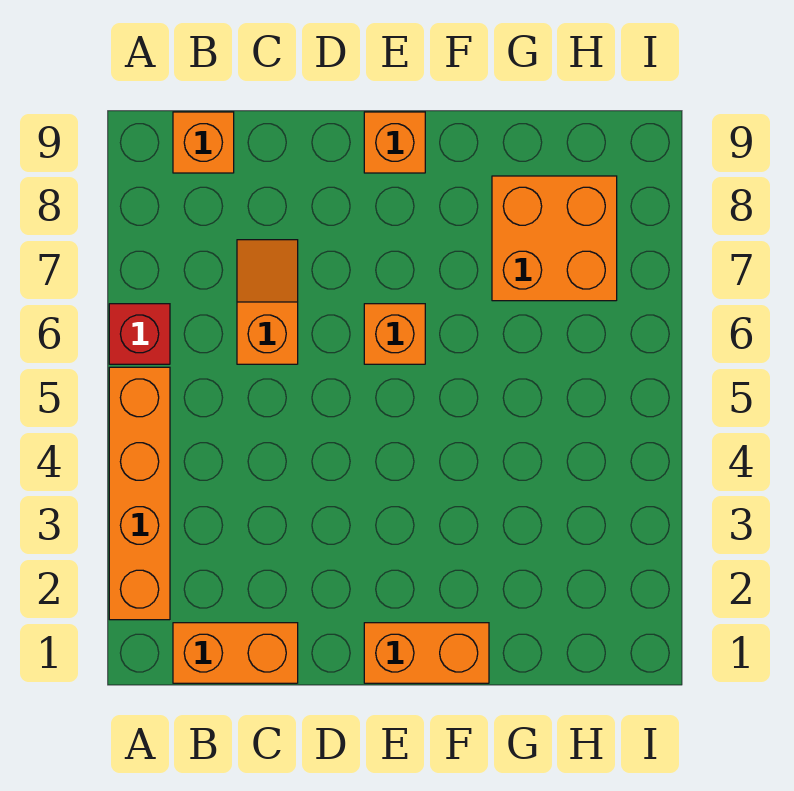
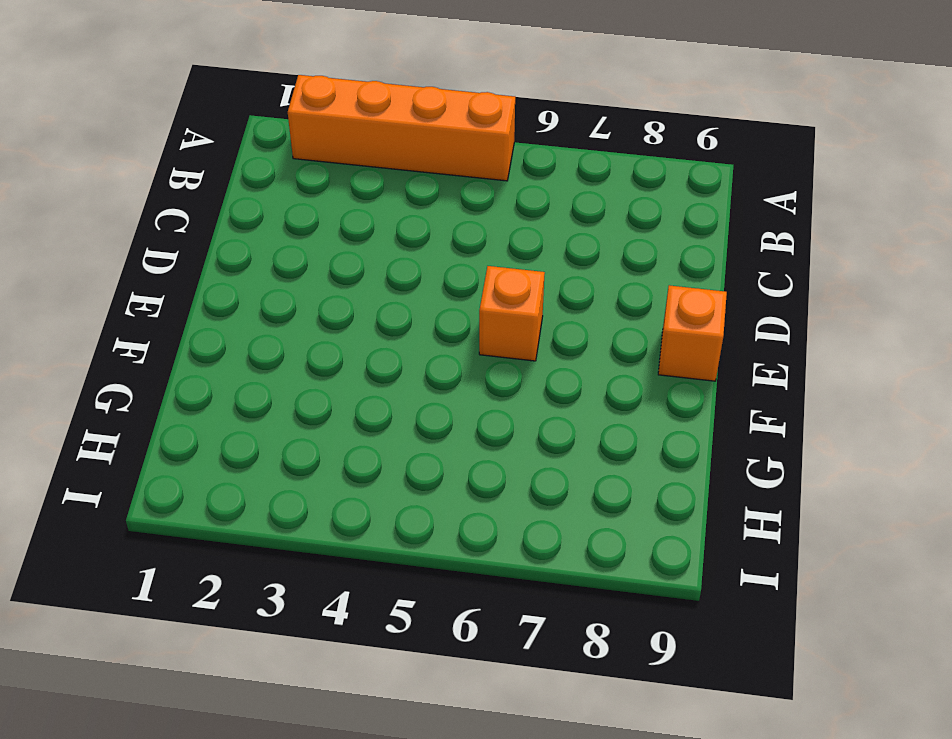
none -> red brick A6 level 1
none -> orange brick B1:C1 level 1

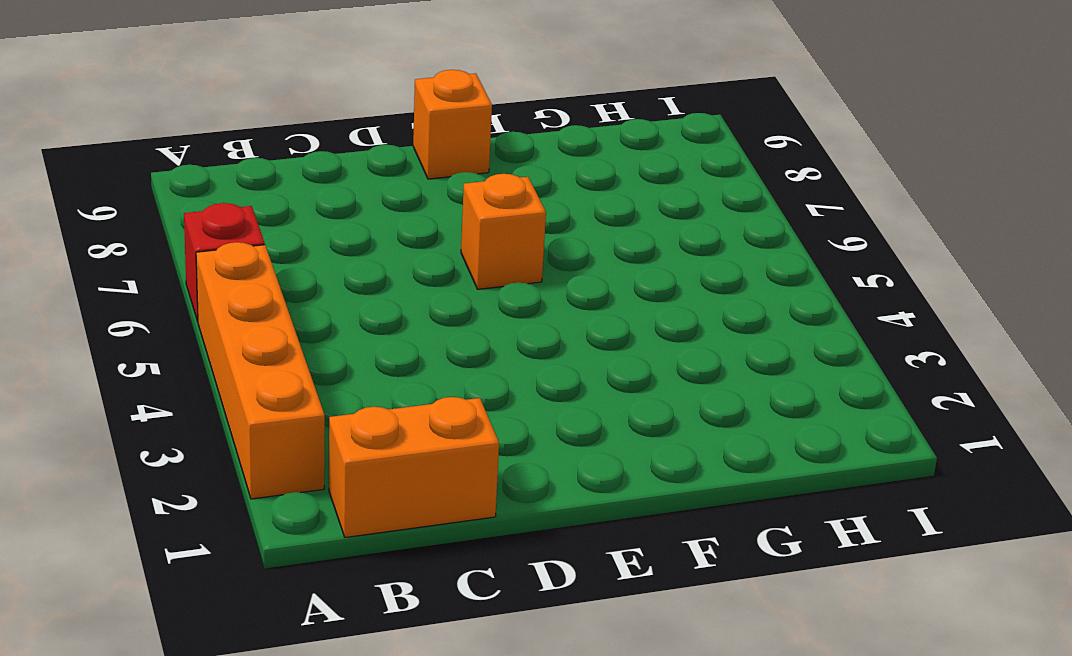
none -> orange brick B9 level 1
none -> orange slope C6:C7 level 1 top 6

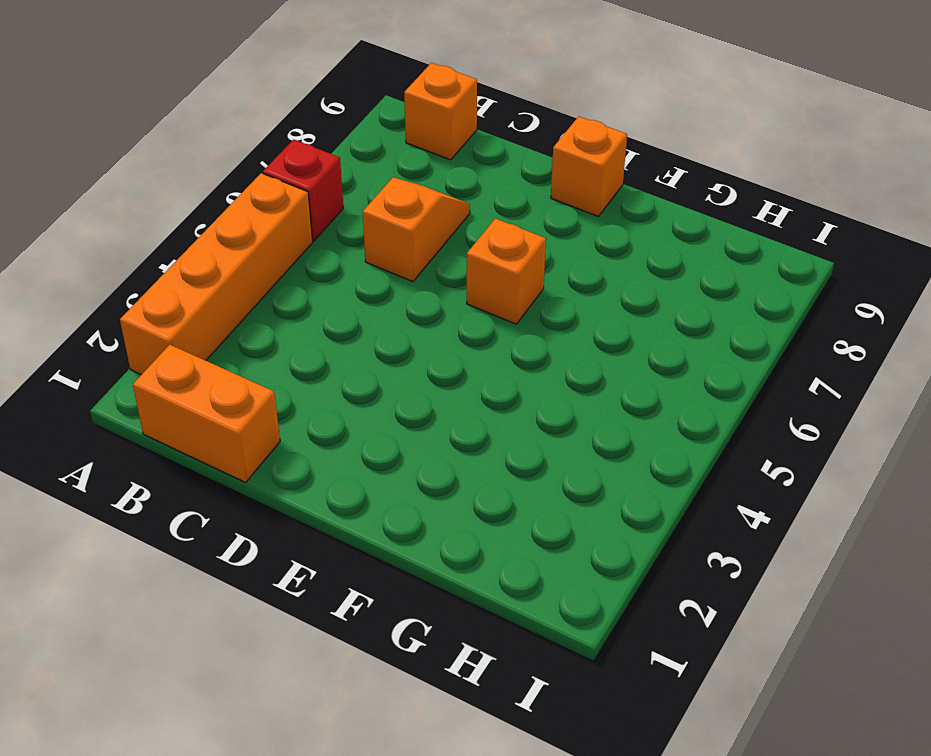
none -> orange brick E1:F1 level 1
none -> orange brick G7:H8 level 1

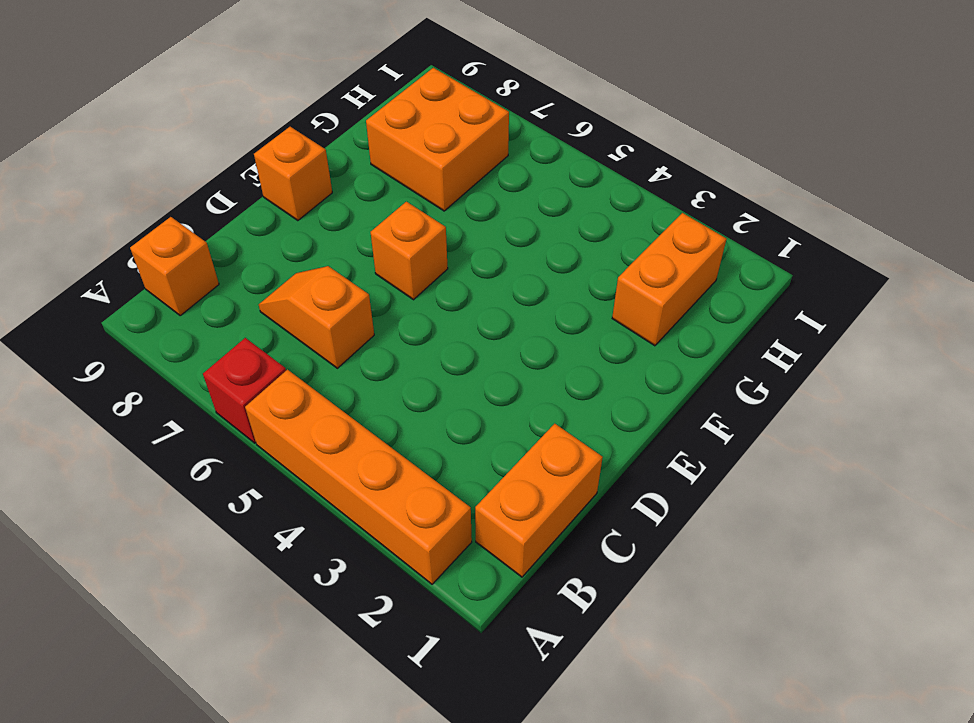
orange brick G2:H2 level 1 -> orange brick E1:F1 level 1

